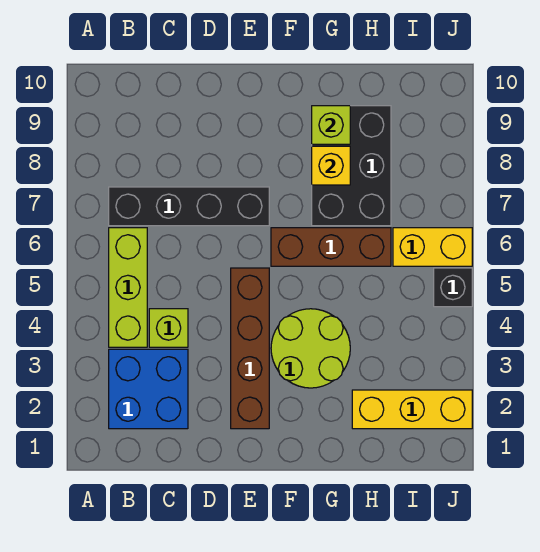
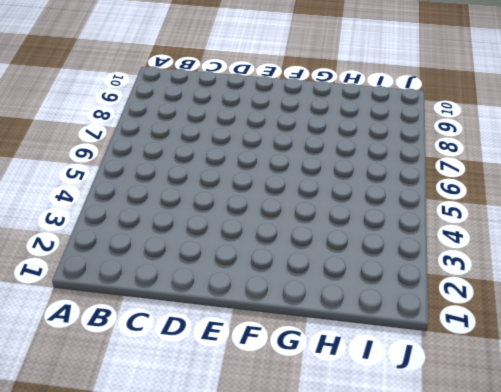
none -> blue brick B2:C3 level 1
none -> lime brick B4:B6 level 1
none -> black brick B7:E7 level 1

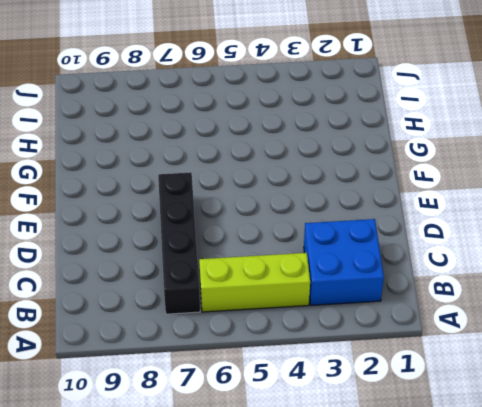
none -> lime brick C4 level 1
none -> brown brick E2:E5 level 1
none -> lime round brick F3:G4 level 1

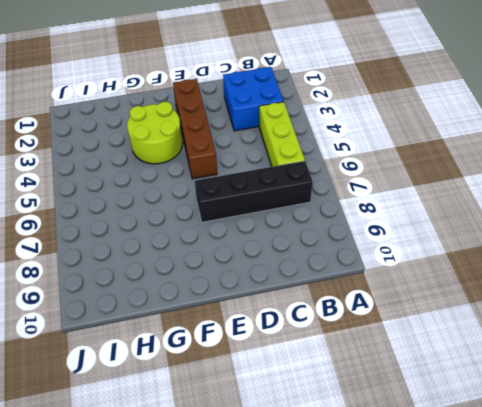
none -> lime brick C4 level 1
none -> brown brick F6:H6 level 1
none -> black brick G7:H9 level 1

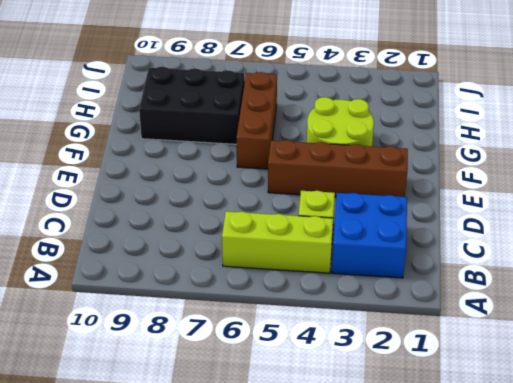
none -> black brick B7:E7 level 1
none -> yellow brick H2:J2 level 1
none -> yellow brick I6:J6 level 1

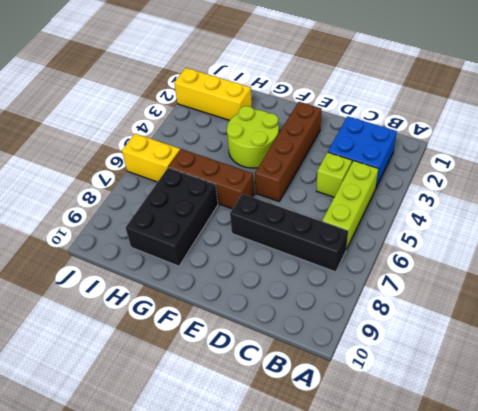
none -> black brick J5 level 1
none -> yellow brick G8 level 2
none -> lime brick G9 level 2

